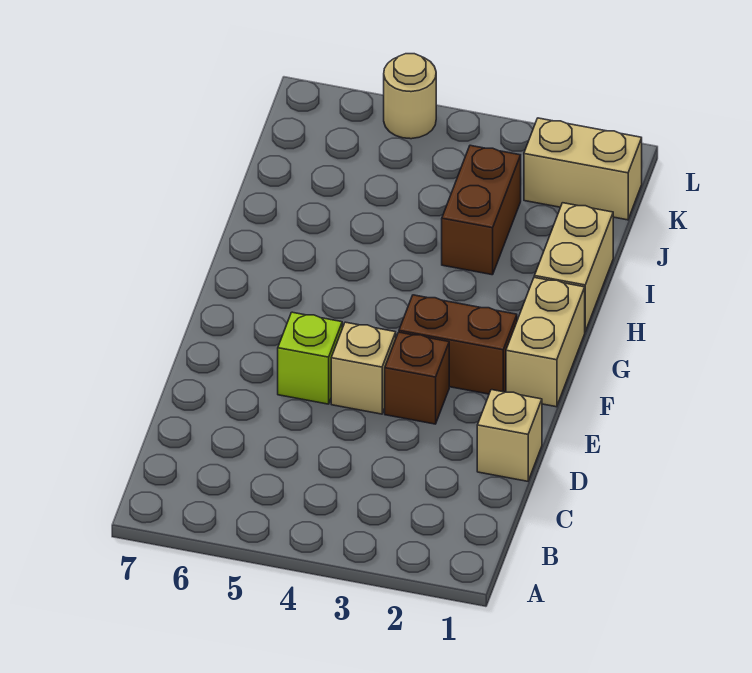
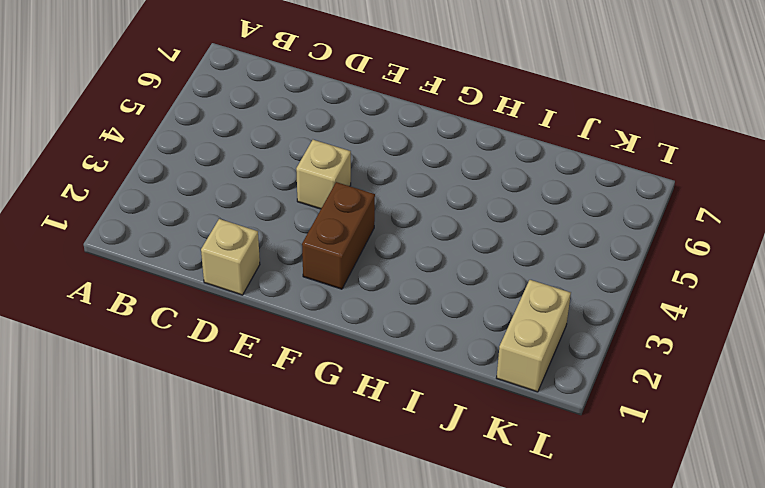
none -> brown brick E3 level 1
none -> lime brick E5 level 1

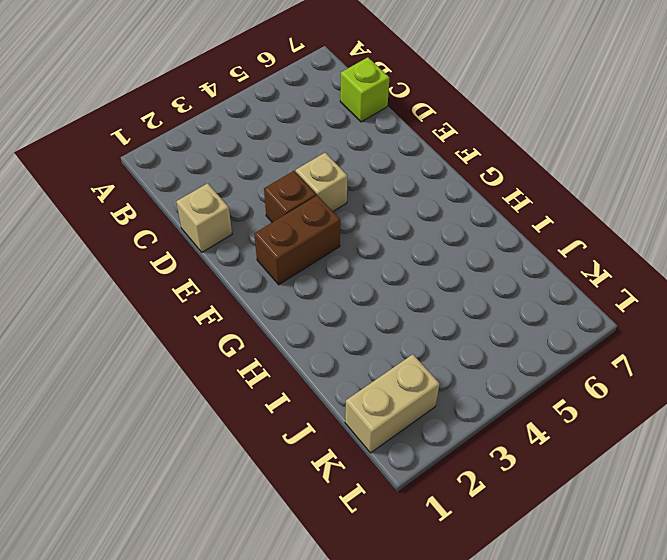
lime brick C7 level 1 -> lime brick E5 level 1
none -> tan brick F1:G1 level 1
none -> tan brick H1:I1 level 1

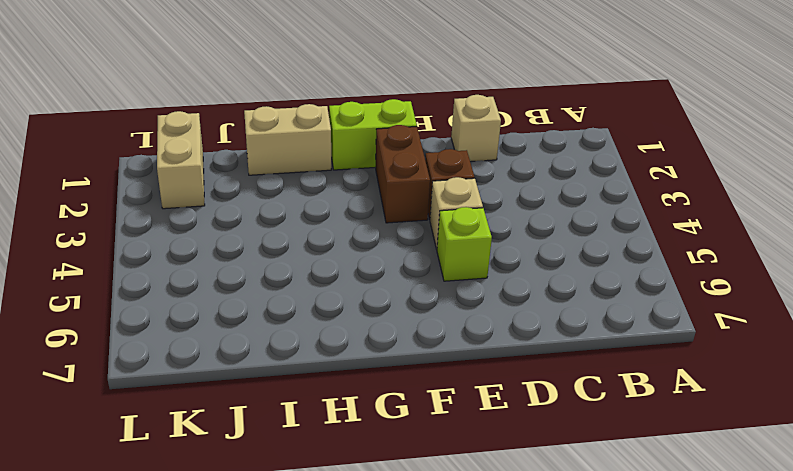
lime brick F1:G1 level 1 -> tan brick F1:G1 level 1
none -> brown brick I3:J3 level 1
none -> tan round brick L5 level 1

